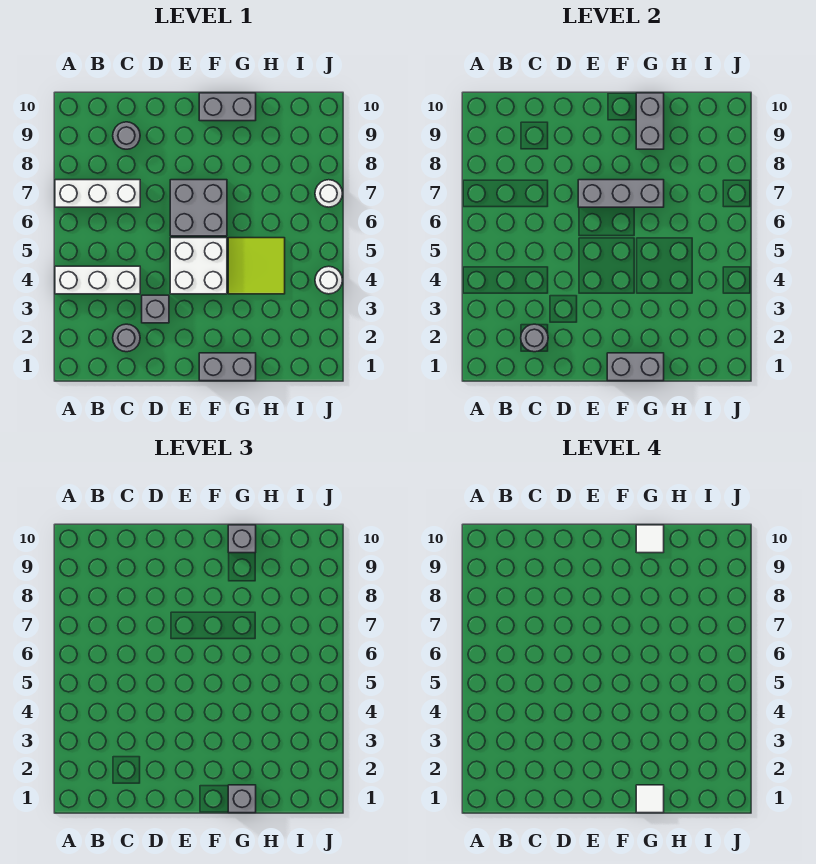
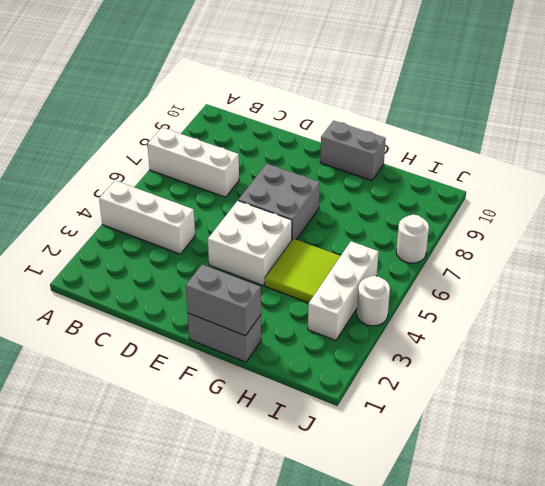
white brick I3:I5 level 1 -> none
none -> grey round brick C2 level 1
none -> grey round brick C9 level 1
none -> grey brick D3 level 1

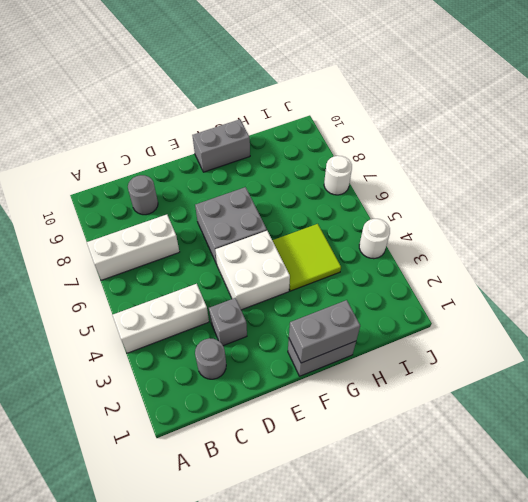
none -> grey round brick C2 level 2
none -> grey brick E7:G7 level 2
none -> grey brick G9:G10 level 2

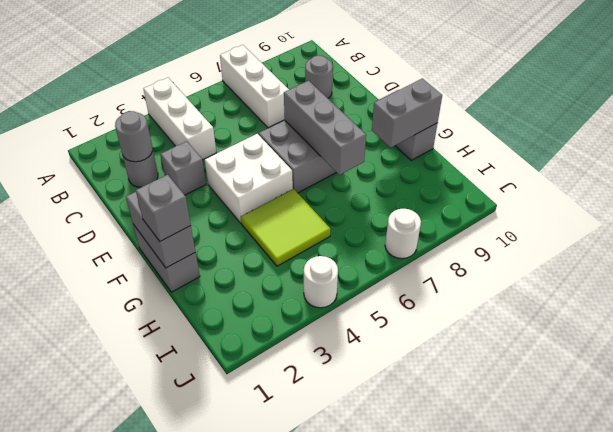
none -> grey brick G10 level 3
none -> white tile G1 level 4
none -> white tile G10 level 4

